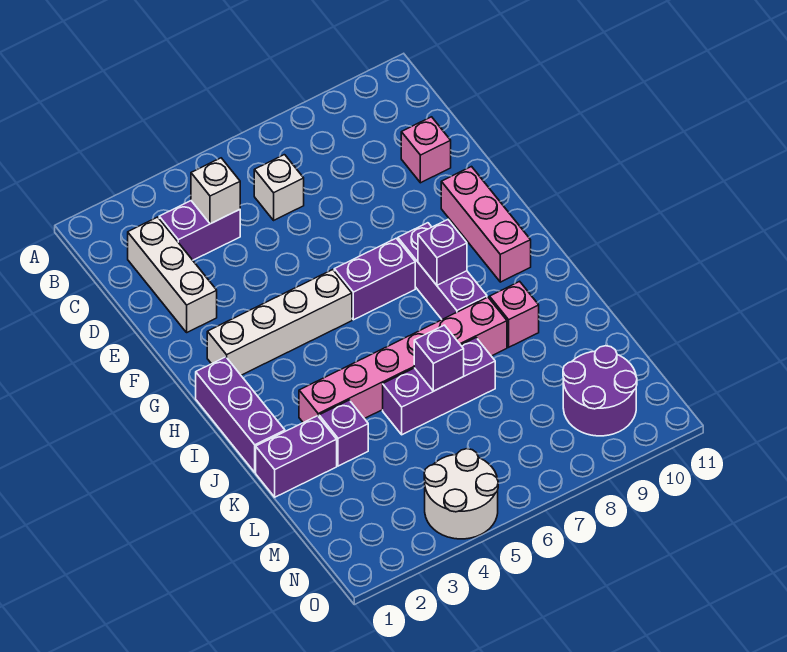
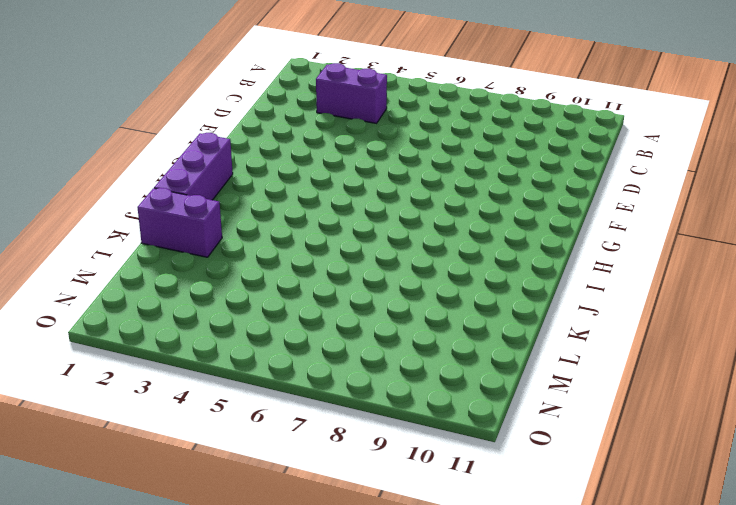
none -> white brick C2:E2 level 1
none -> white brick C6 level 1
none -> pink brick D10 level 1

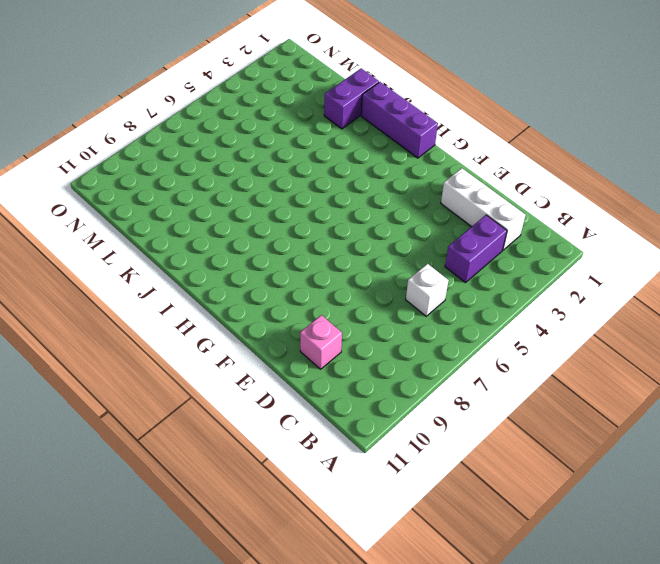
none -> pink brick F10:H10 level 1
none -> white brick G2:G5 level 1
none -> purple brick G6:G7 level 1

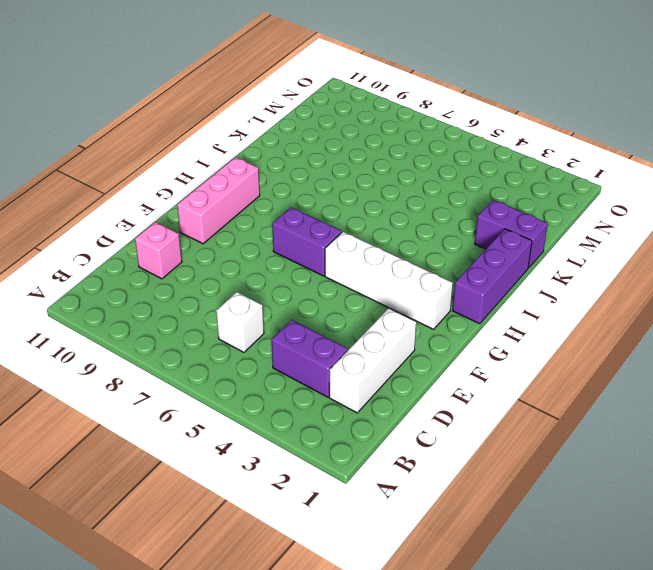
none -> purple brick G8:I8 level 1
none -> pink brick J3:J8 level 1
none -> pink brick J9 level 1

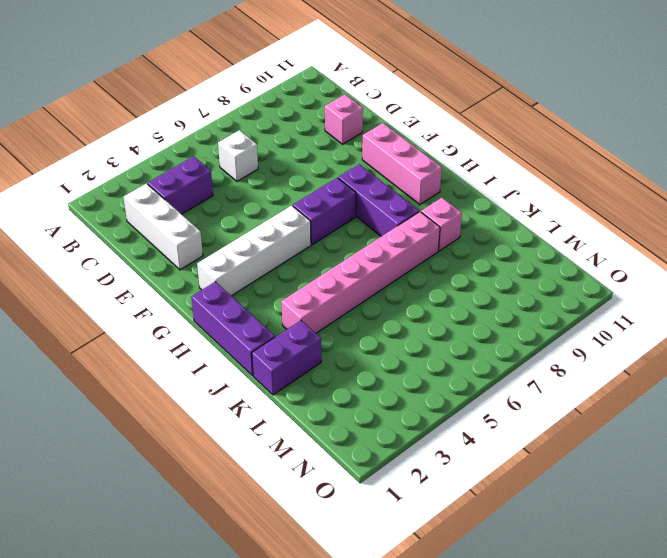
none -> purple brick K3 level 1
none -> purple brick K5:K7 level 1
none -> purple round brick M9:N10 level 1

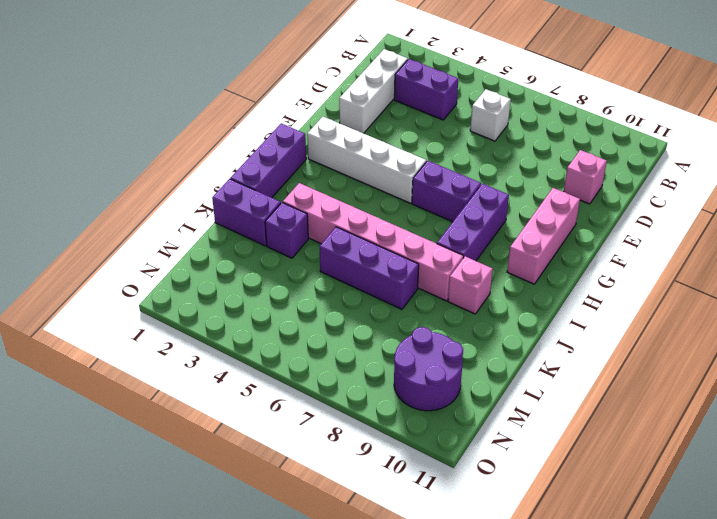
none -> white round brick N4:O5 level 1
none -> white brick C4 level 2
none -> purple brick H8 level 2

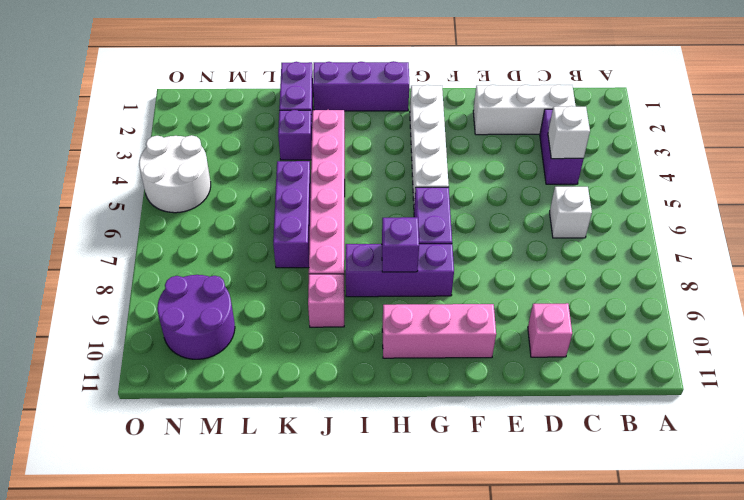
none -> purple brick K6 level 2

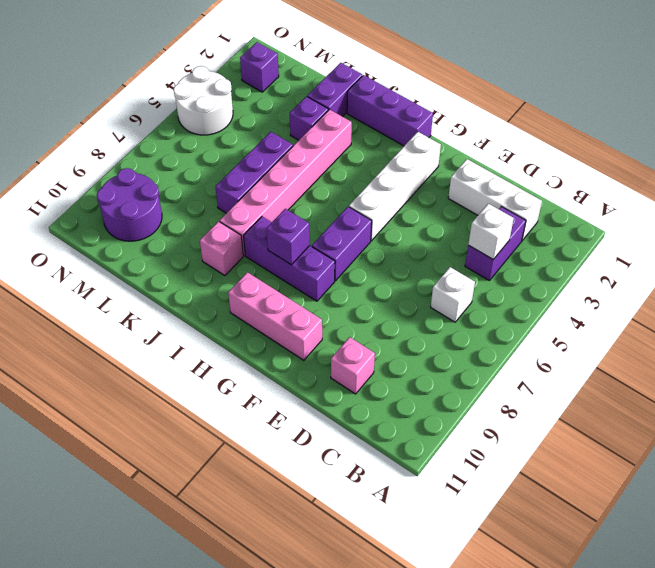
purple brick N2 level 1 -> purple brick K6 level 2

